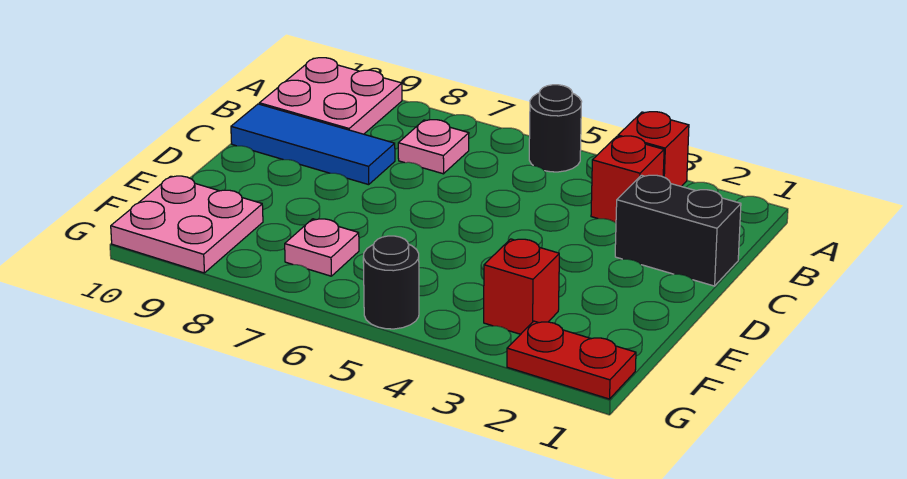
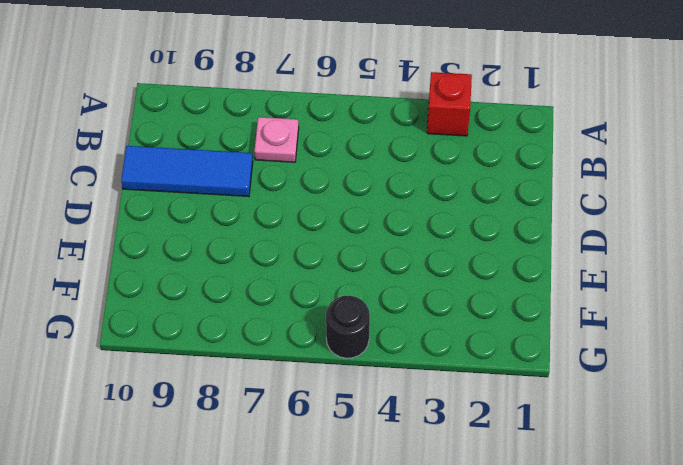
none -> black round brick A5 level 1
none -> pink plate A9:B10 level 1
none -> red brick B3 level 1

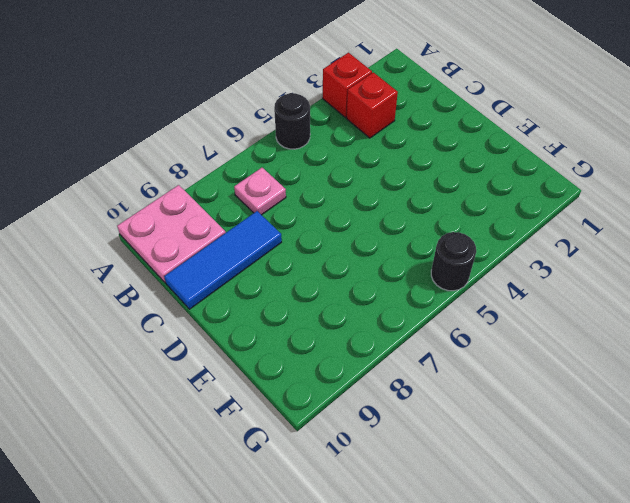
none -> black brick C1:C2 level 1
none -> red brick F3 level 1
none -> pink plate F7 level 1

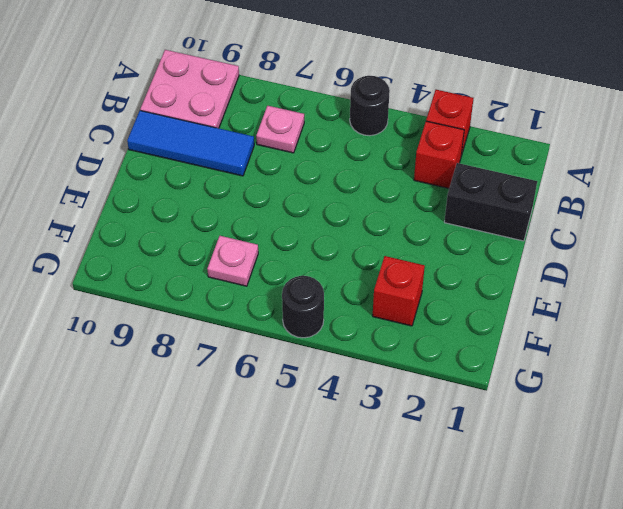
none -> pink plate F9:G10 level 1
none -> red plate G1:G2 level 1

